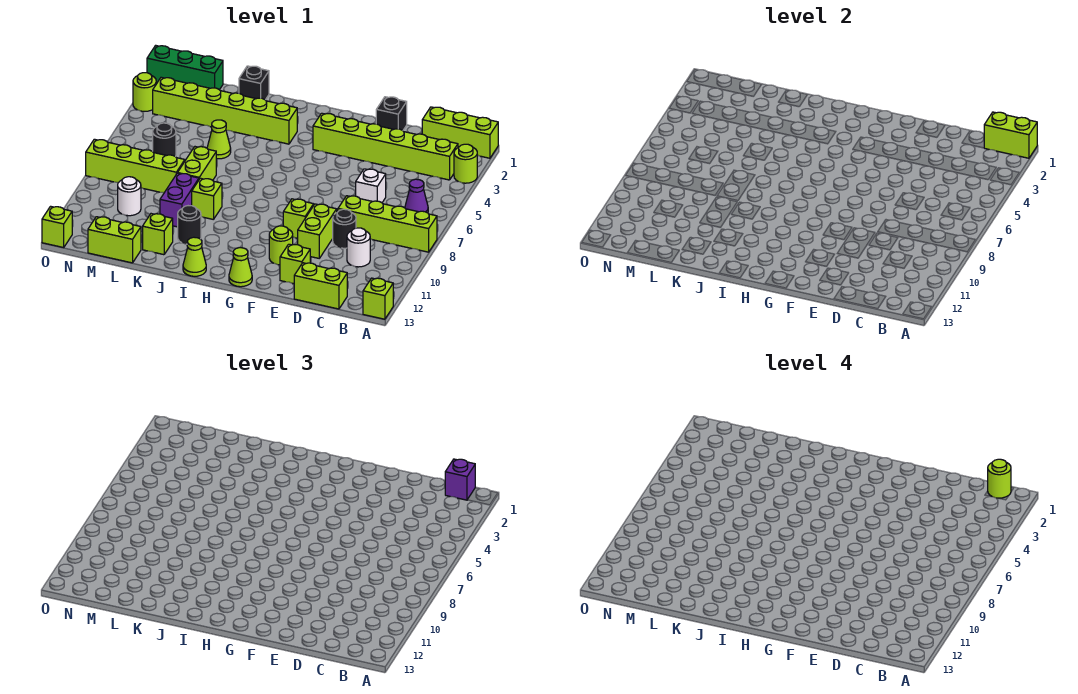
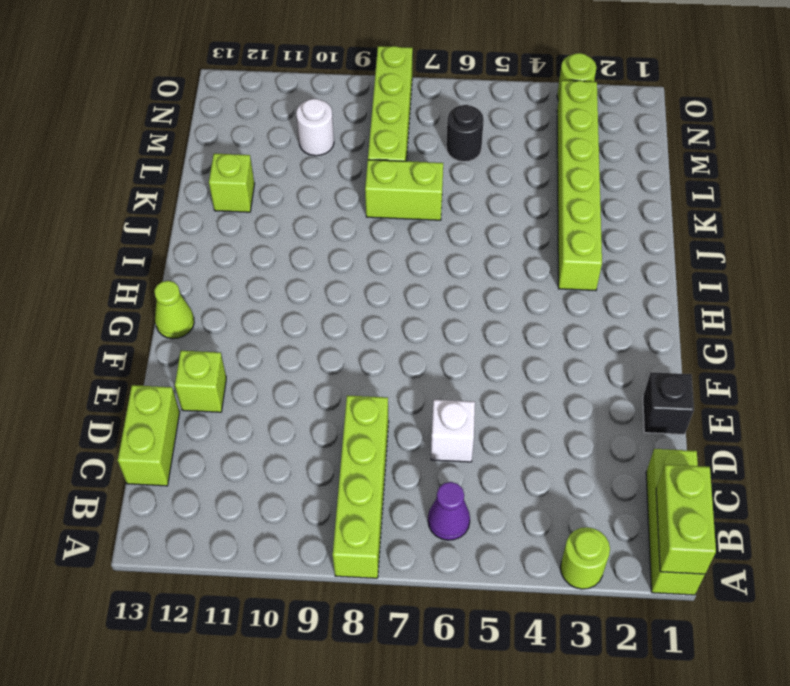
none -> lime brick A13 level 1
none -> lime brick B3:G3 level 1
none -> white round brick C10 level 1
none -> black round brick D9 level 1

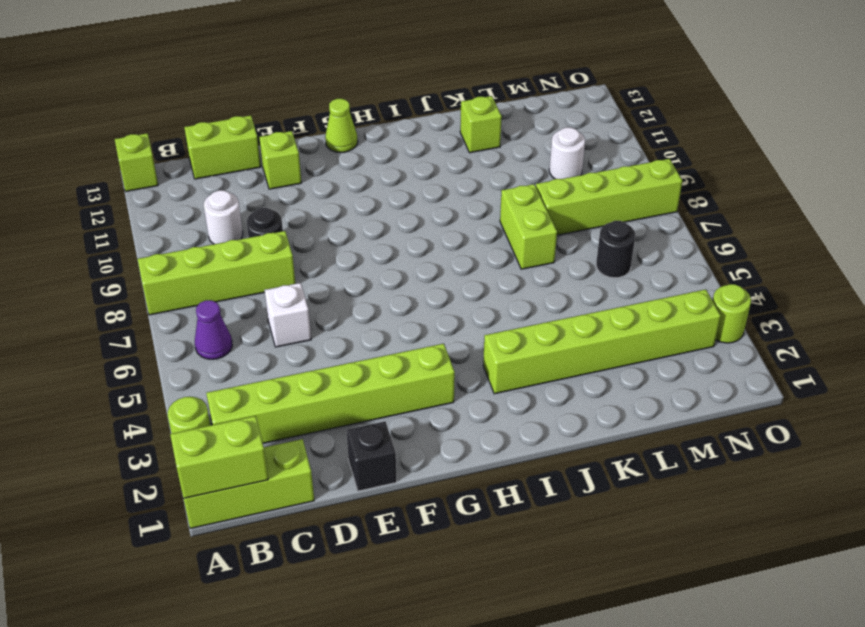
none -> lime brick E9:E10 level 1
none -> lime brick F9 level 1
none -> lime round brick F11 level 1
none -> lime cone I13 level 1

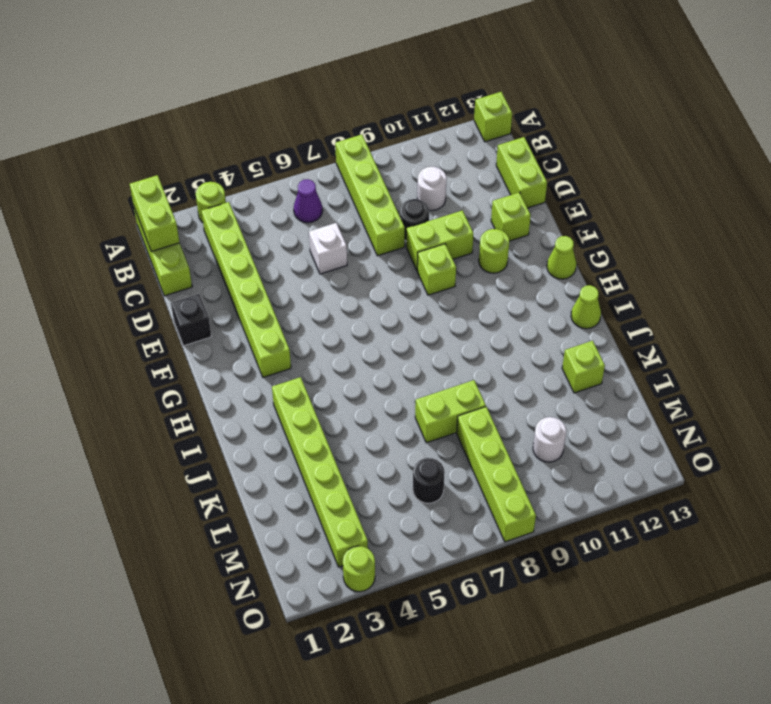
none -> lime brick J9 level 1
none -> black round brick J11 level 1
none -> black brick K1 level 1
none -> lime cone K5 level 1

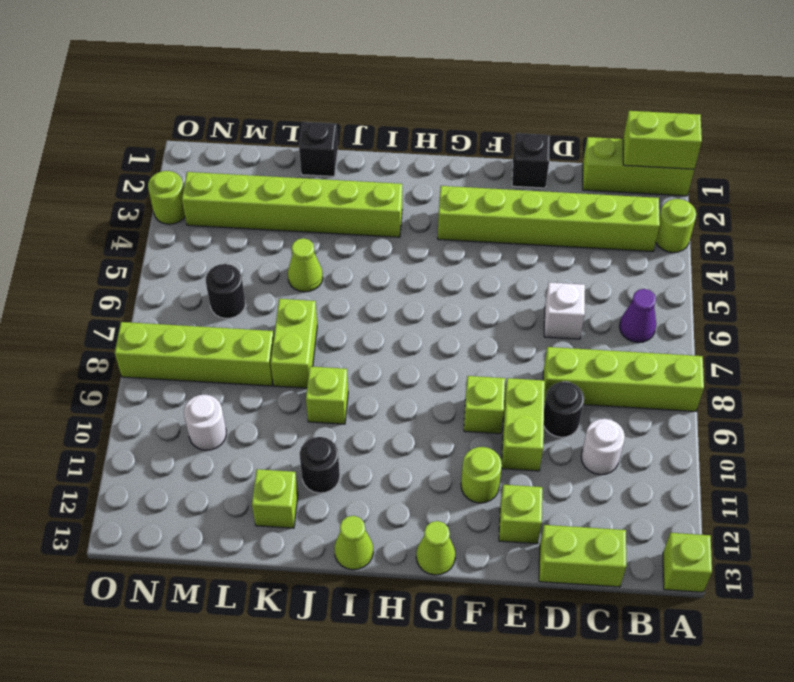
none -> purple brick K9:K10 level 1
none -> lime brick L13:M13 level 1
none -> green brick M1:O1 level 1
none -> lime brick O13 level 1

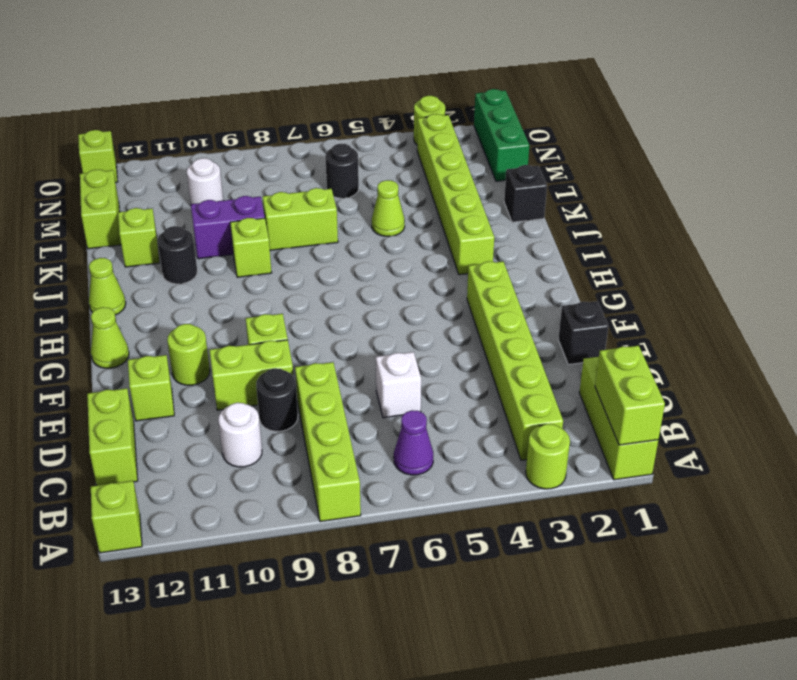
none -> lime brick L8:O8 level 1
none -> purple brick B1 level 3
none -> lime round brick B1 level 4

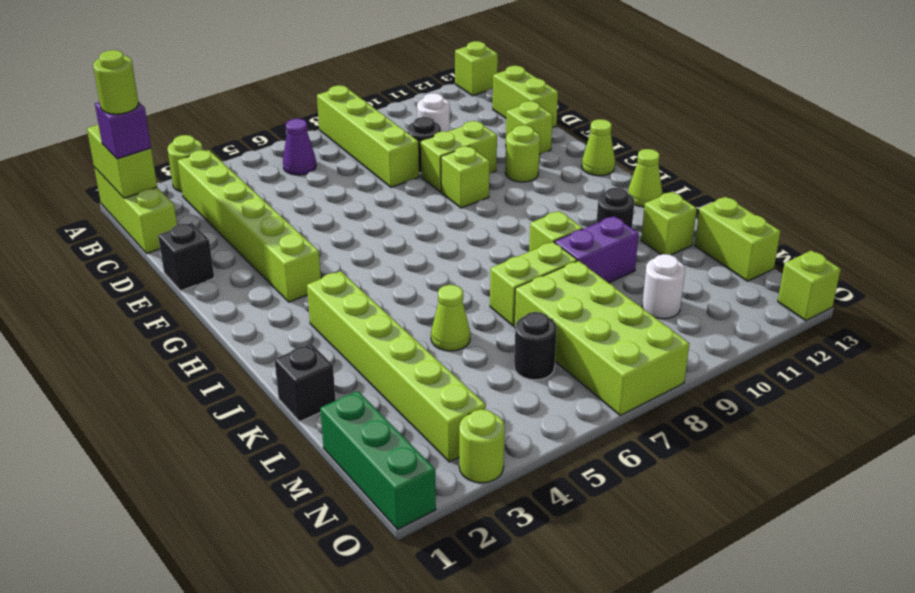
lime brick L7:O8 level 1 -> lime brick L8:O8 level 1
none -> white brick D6 level 1

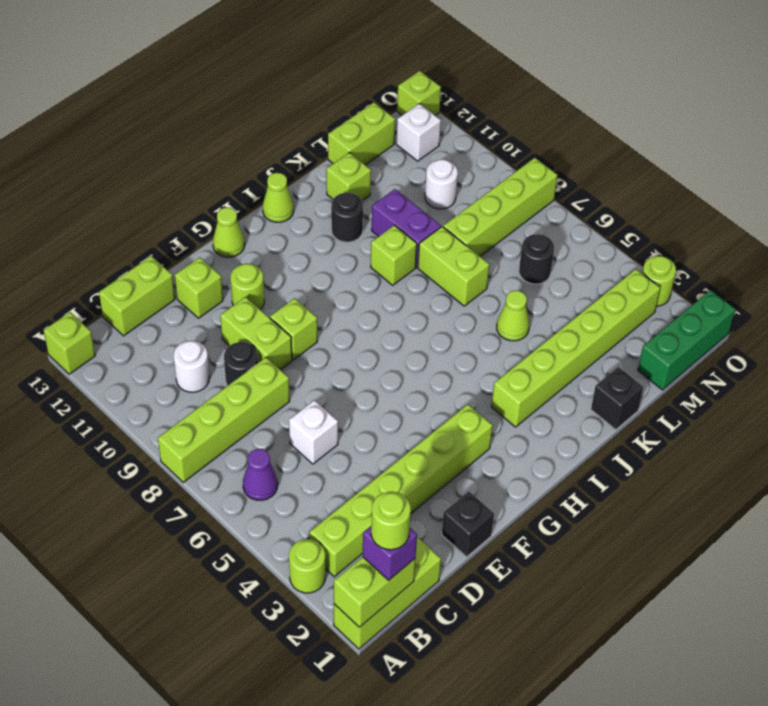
white brick N12 level 1 -> none

